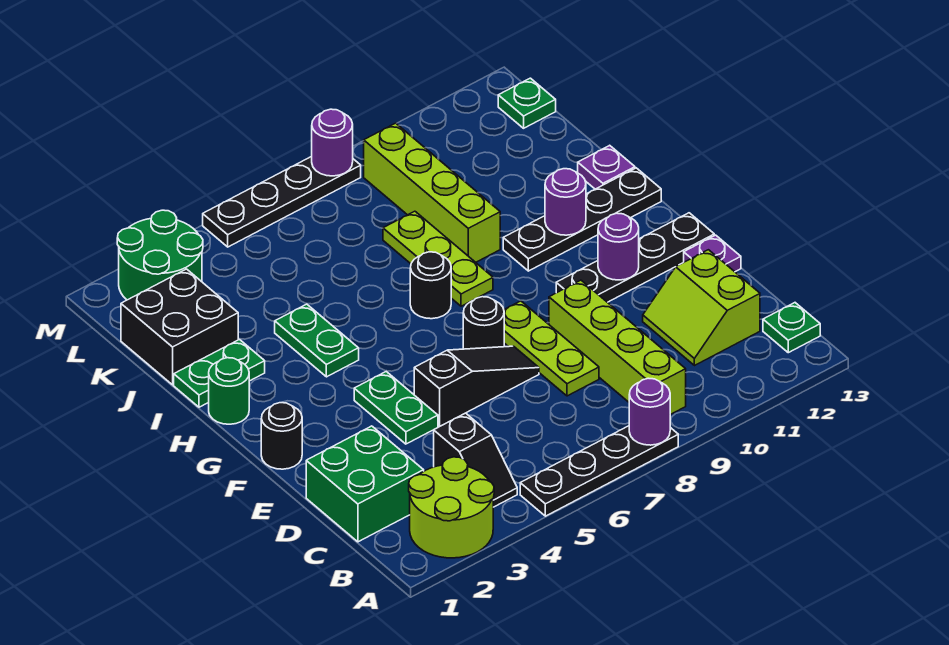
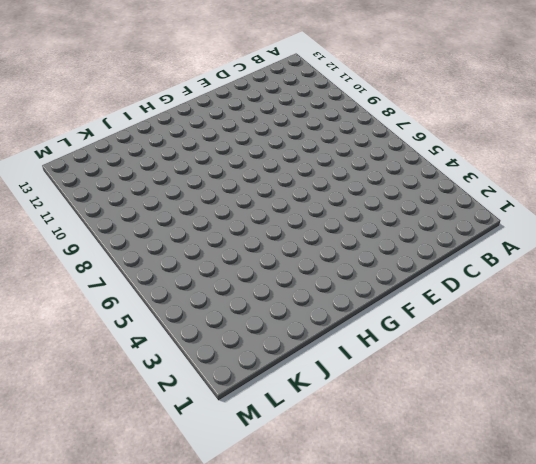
none -> lime round brick A2:B3 level 1
none -> black plate A5:A8 level 1
none -> black slope B4:C4 level 1 top C
none -> lime brick B9:E9 level 1

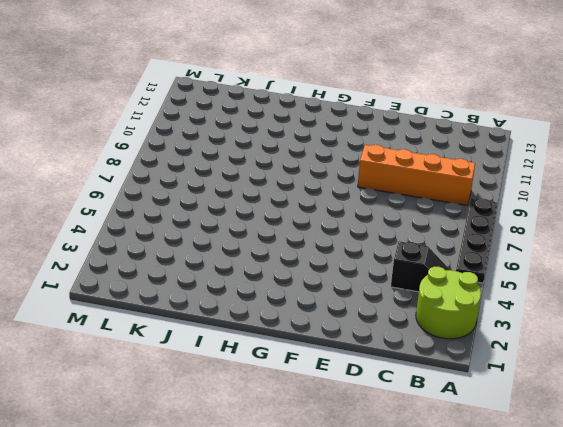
orange brick B9:E9 level 1 -> lime brick B9:E9 level 1
none -> green plate B13 level 1
none -> green brick C1:D2 level 1
none -> lime slope C11:D12 level 1 top 12
none -> lime plate D8:F8 level 1

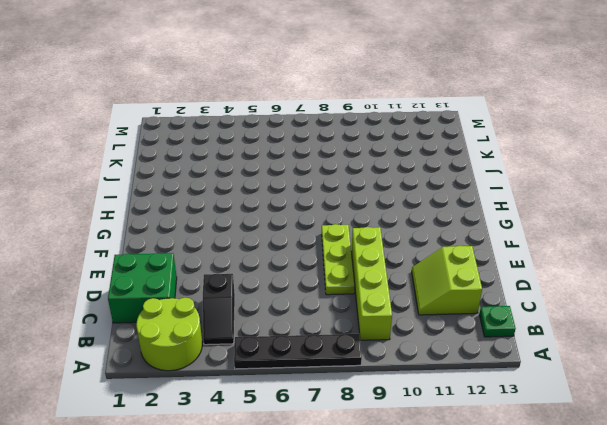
none -> green plate E4:F4 level 1
none -> black slope E5:E7 level 1 top 5
none -> purple plate E13 level 1
none -> black round brick F1 level 1

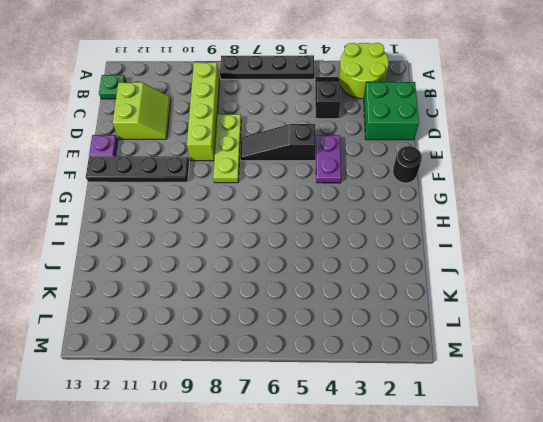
purple plate E4:F4 level 1 -> green plate E4:F4 level 1
none -> black round brick F7 level 1
none -> green round brick H1 level 1
none -> green plate H4:I4 level 1
none -> black round brick H7 level 1

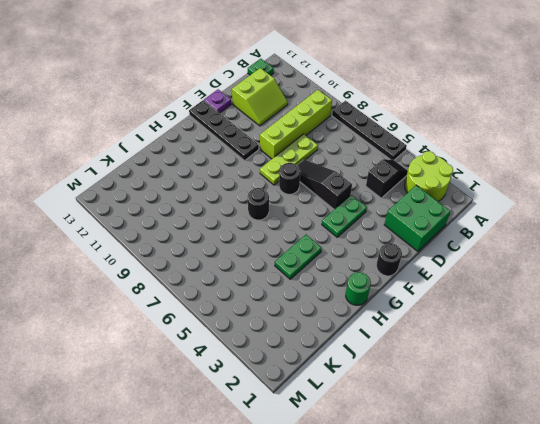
none -> lime plate H8:J8 level 1
none -> black plate H10:H13 level 1
none -> green plate I1:I2 level 1
none -> lime brick I9:L9 level 1

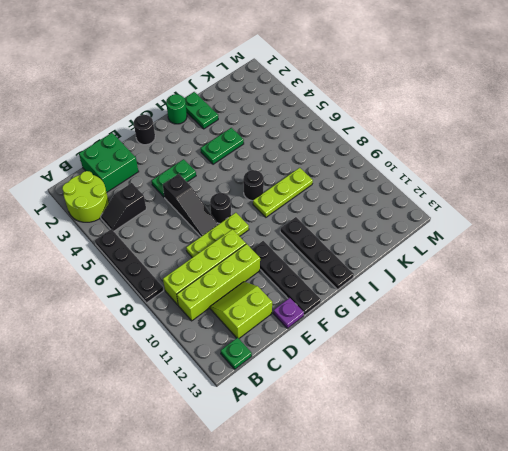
lime brick B10:E10 level 1 -> lime brick I9:L9 level 1
none -> purple plate I13 level 1
none -> black brick J1:K2 level 1
none -> green round brick L2:M3 level 1
none -> green plate L13 level 1

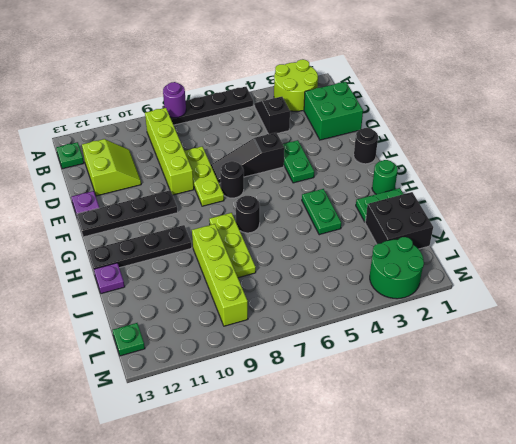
none -> black plate M5:M8 level 1
none -> purple round brick F11 level 2
none -> purple round brick H11 level 2
none -> purple round brick M8 level 2

